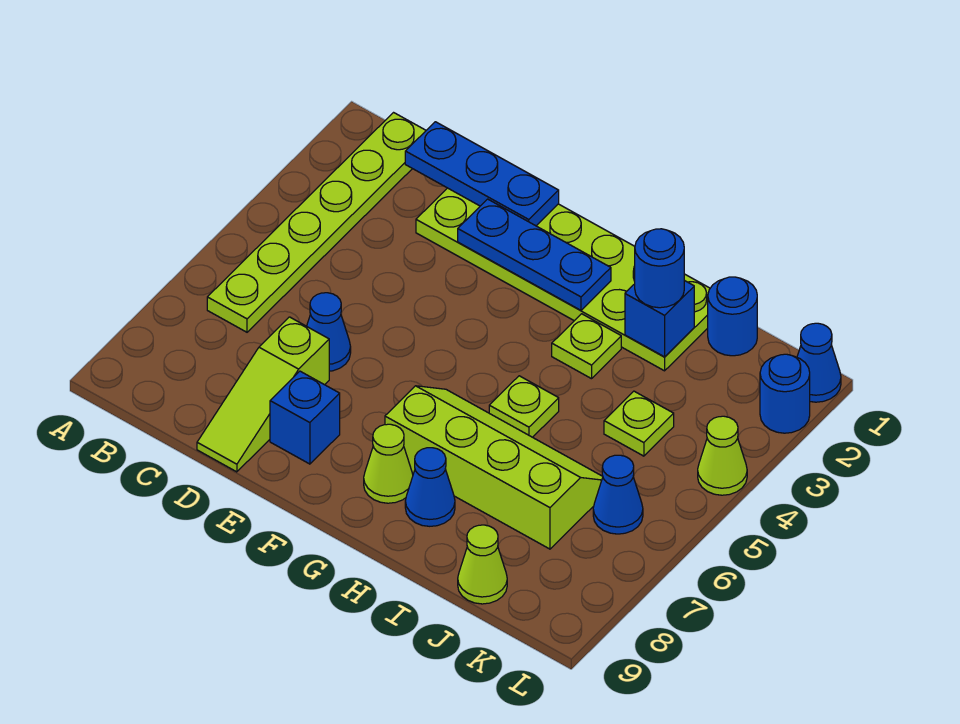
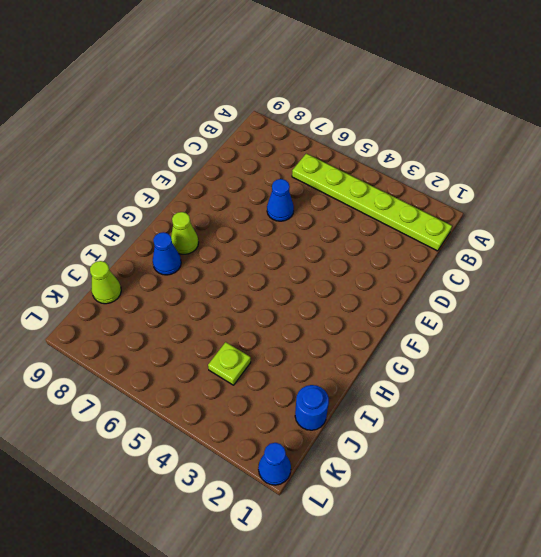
none -> lime plate D1:I2 level 1
none -> lime slope D7:D9 level 1 top 7
none -> blue brick E8 level 1

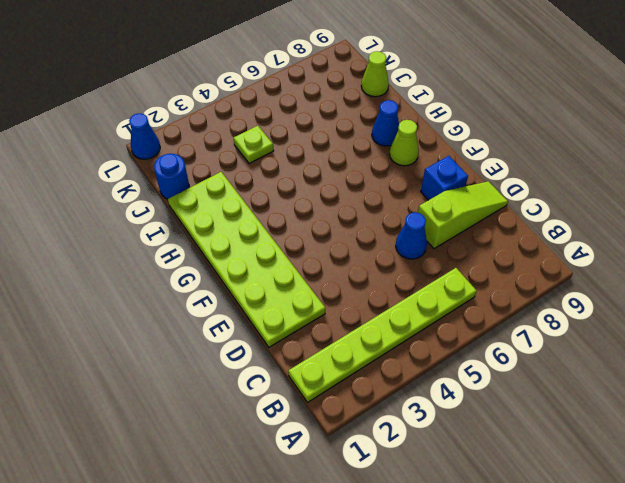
none -> lime slope G6:J7 level 1 top 7
none -> lime plate H3 level 1
none -> lime plate H5 level 1

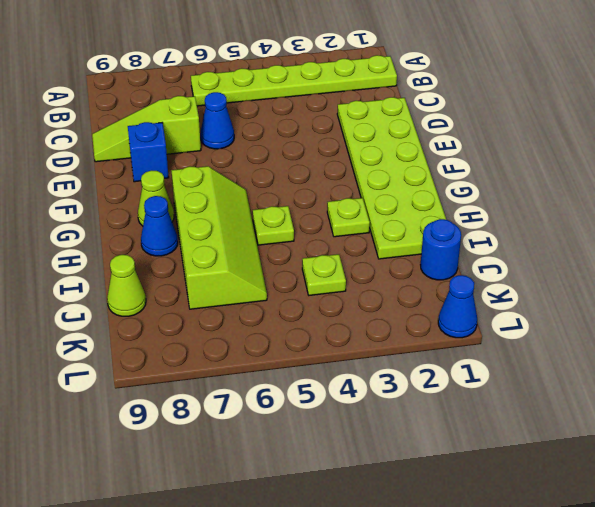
none -> blue cone K6 level 1
none -> blue round brick L2 level 1
none -> lime cone L4 level 1

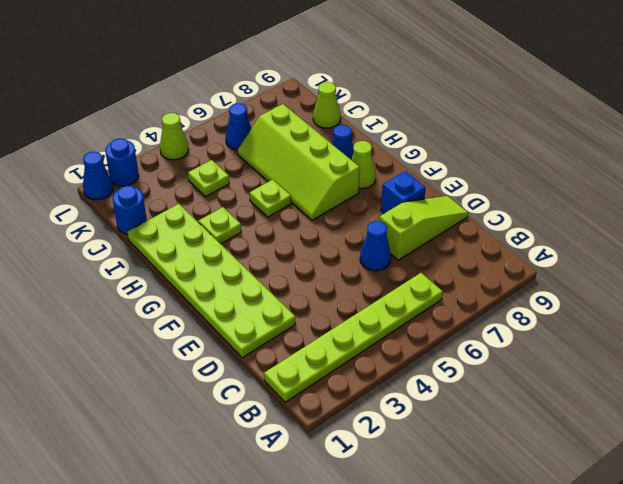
none -> blue plate C1:E1 level 2
none -> blue plate E2:G2 level 2
none -> blue brick I2 level 2

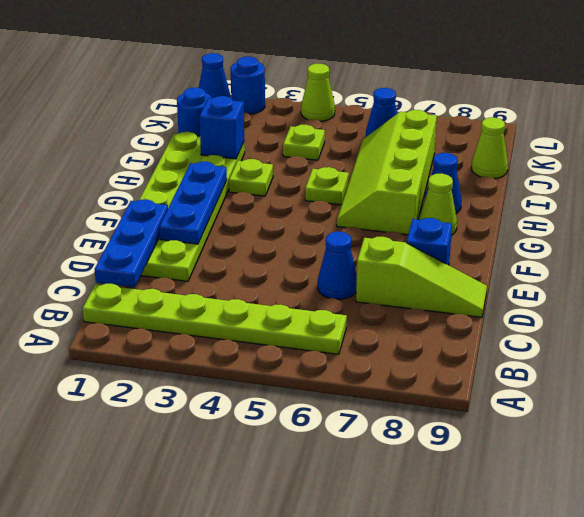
none -> blue round brick I2 level 3

